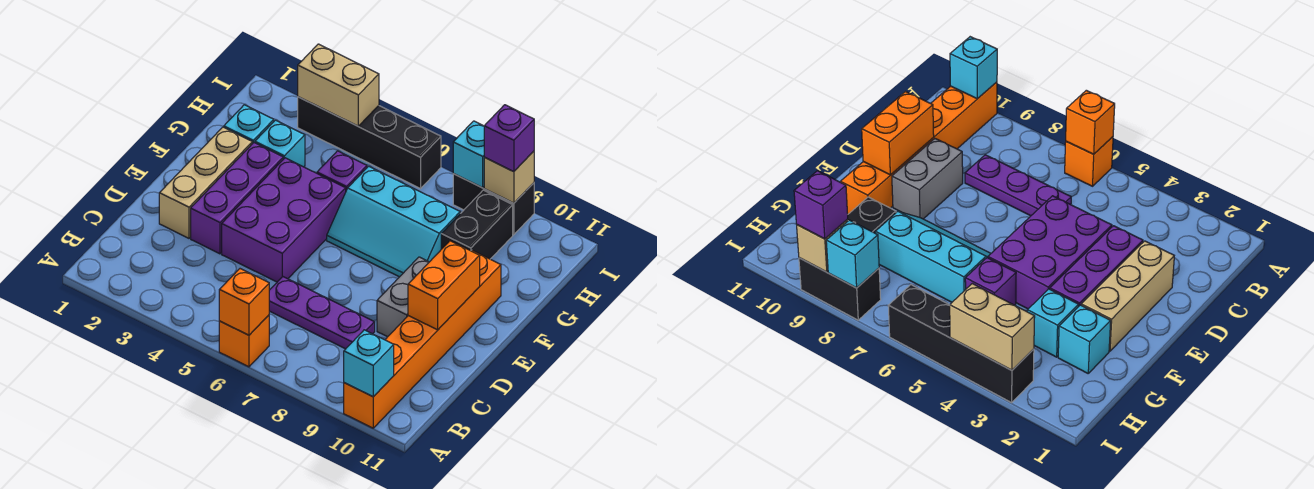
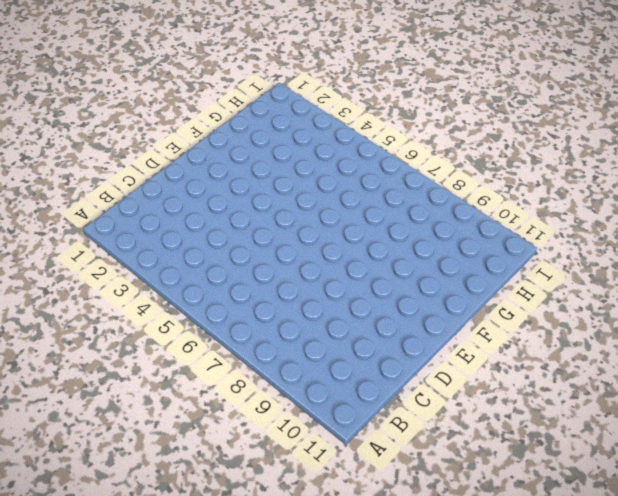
none -> orange brick A6 level 1
none -> orange brick A10:F10 level 1
none -> purple plate C6:C8 level 1

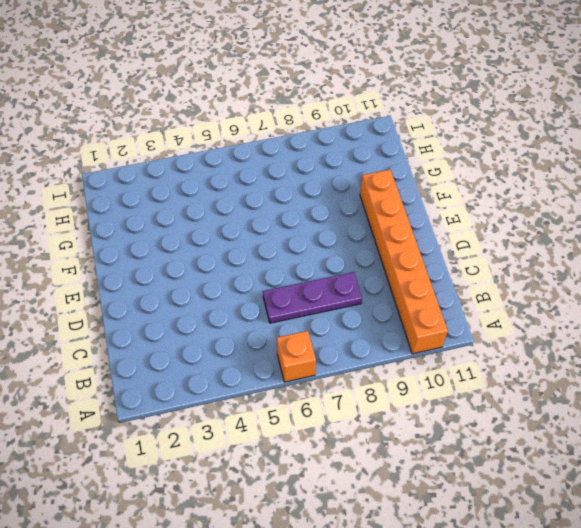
none -> tan brick D2:F2 level 1
none -> purple brick D3:F3 level 1
none -> purple brick D4:F5 level 1

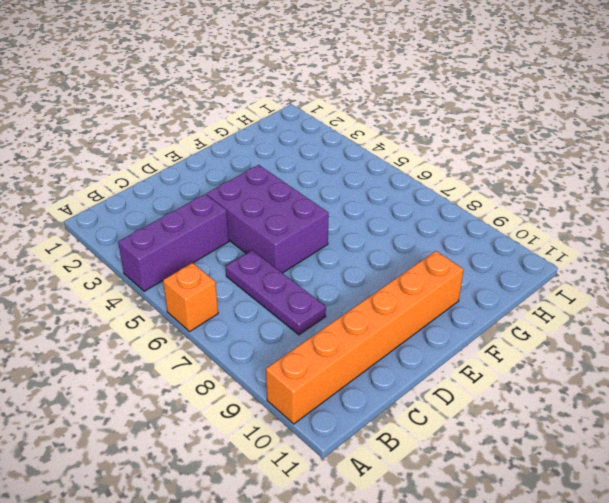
purple brick A4:C4 level 1 -> purple brick D3:F3 level 1
purple brick D4:E6 level 1 -> purple brick D4:F5 level 1
none -> tan brick D2:F2 level 1
none -> grey brick D9:E9 level 1
none -> cyan slope F6:G8 level 1 top G

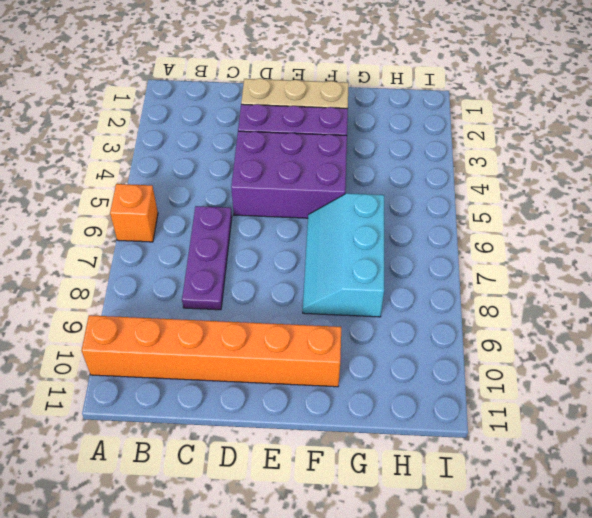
none -> grey brick D9:E9 level 1
none -> cyan brick G2 level 1
none -> cyan brick G3 level 1

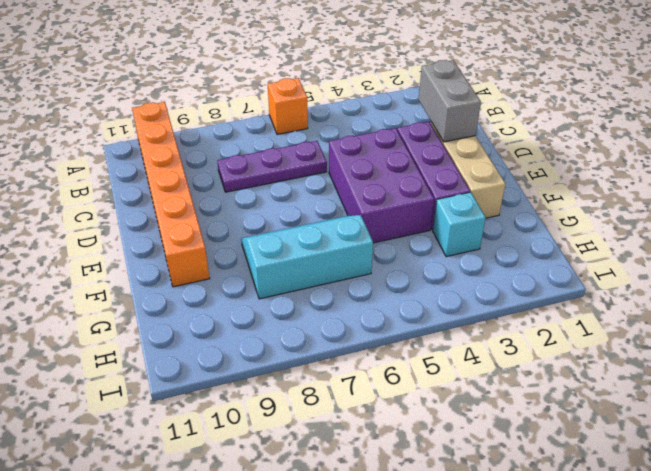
grey brick C2:D2 level 2 -> grey brick D9:E9 level 1
none -> cyan brick G2 level 1
none -> purple brick G5 level 1
none -> black brick G9:H9 level 1

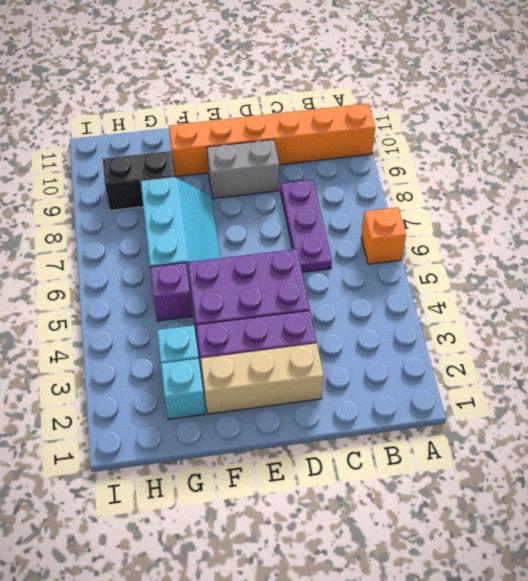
none -> black brick I3:I6 level 1
none -> black brick I8:I9 level 1
none -> orange brick A6 level 2

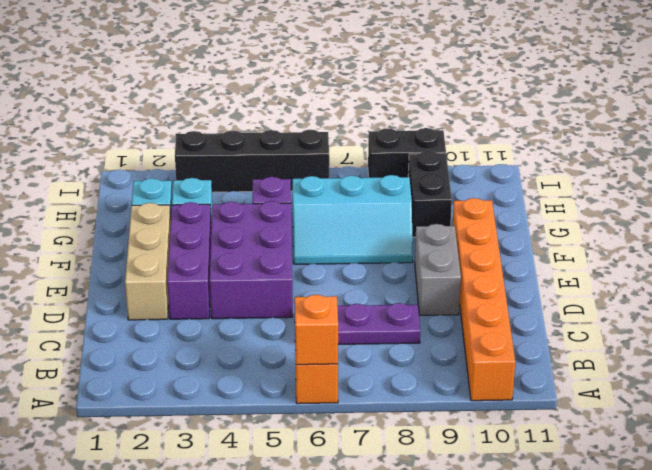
none -> cyan brick A10 level 2
none -> orange brick D10:E10 level 2
none -> tan brick I3:I4 level 2

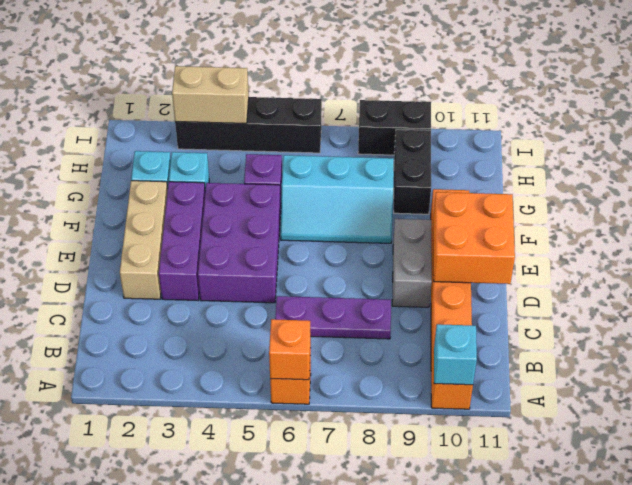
orange brick D10:E11 level 2 -> orange brick D10:E10 level 2
none -> cyan brick I8 level 2
none -> tan brick I9 level 2
none -> purple brick I9 level 3

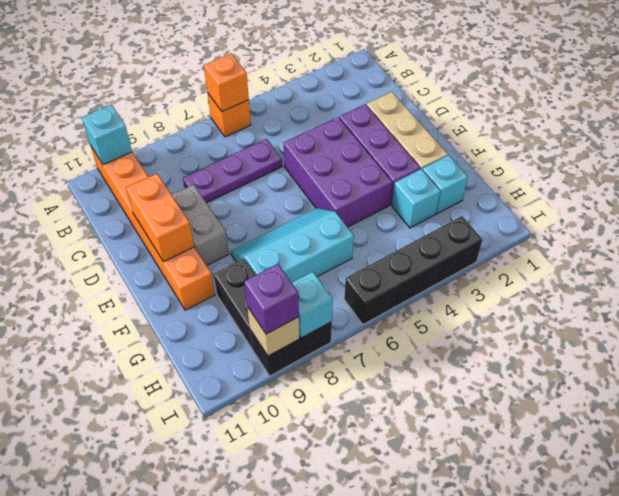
none -> purple brick G5 level 1
none -> tan brick I3:I4 level 2

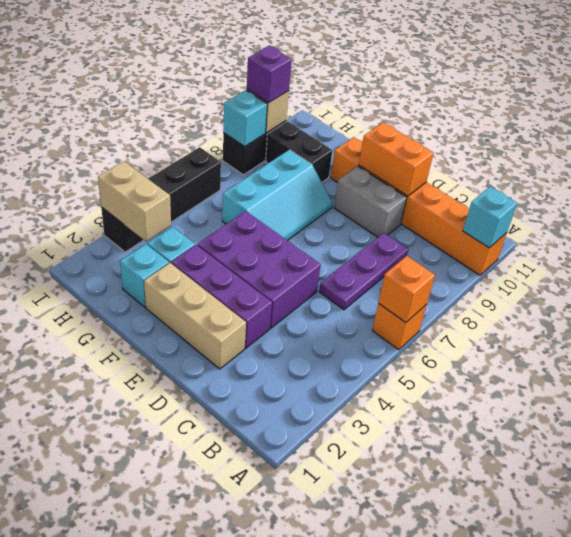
tan brick H3:I3 level 2 -> tan brick I3:I4 level 2
none -> purple brick G5 level 1

